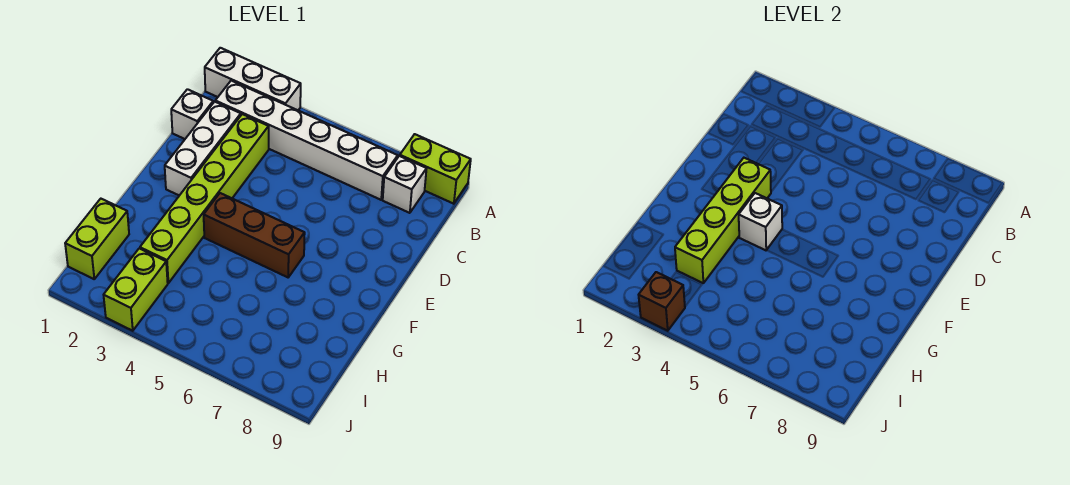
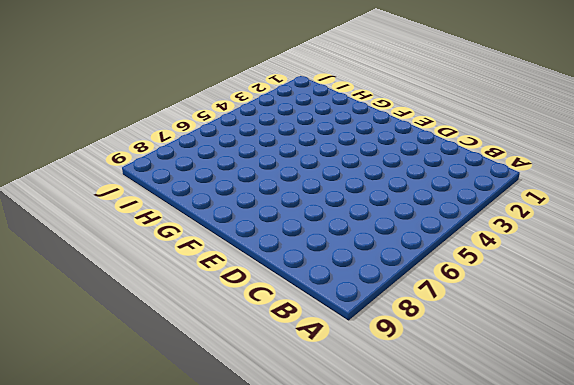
none -> white brick A1:A3 level 1
none -> lime brick A8:A9 level 1
none -> white brick B2:B7 level 1

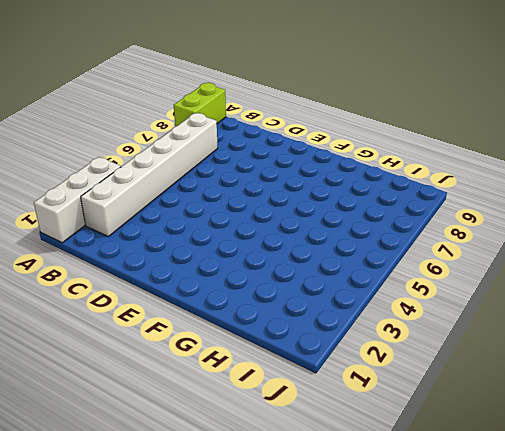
none -> white brick B8 level 1
none -> white brick C1 level 1
none -> white brick C2:E2 level 1

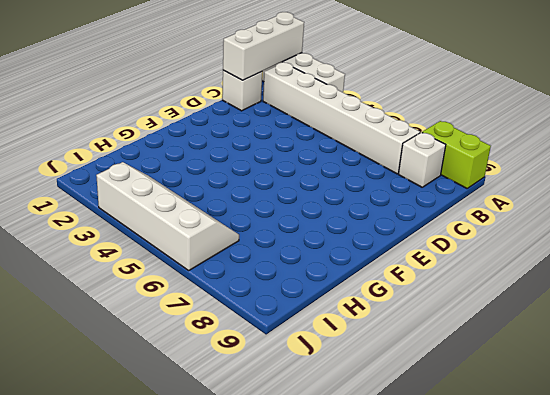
white brick A1:C1 level 2 -> white brick C2:E2 level 1
white slope I3:J6 level 1 top J -> lime brick I3:J3 level 1
none -> lime brick C3:H3 level 1
none -> brown brick F4:F6 level 1
none -> lime brick H1:I1 level 1

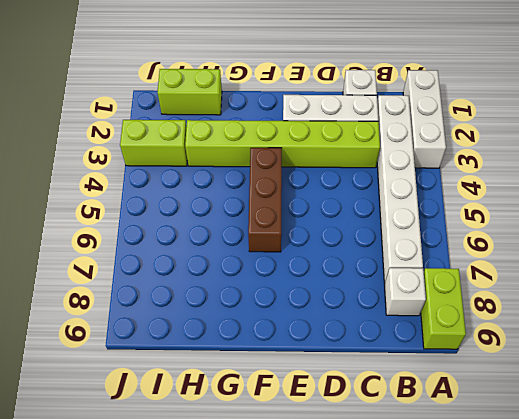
none -> lime brick E3:H3 level 2
none -> white brick F4 level 2
none -> brown brick J3 level 2

